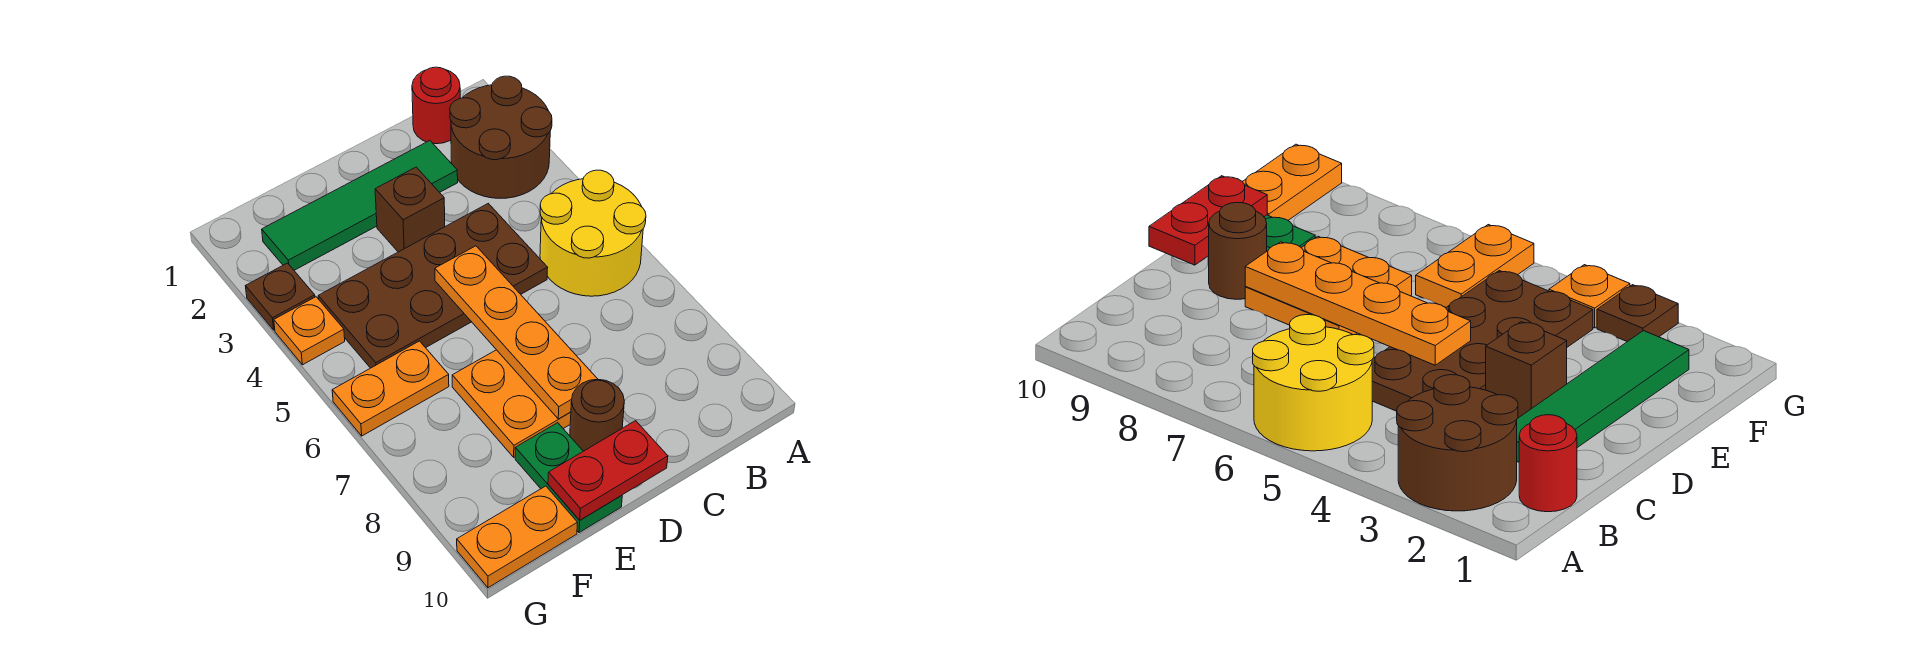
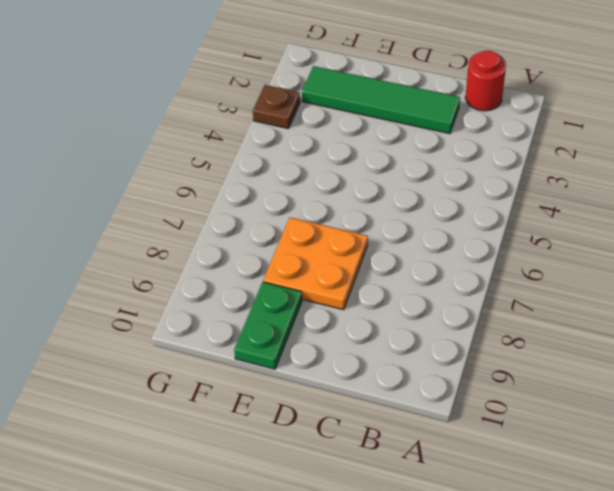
none -> brown round brick A2:B3 level 1
none -> yellow round brick A5:B6 level 1
none -> brown plate C4:F5 level 1

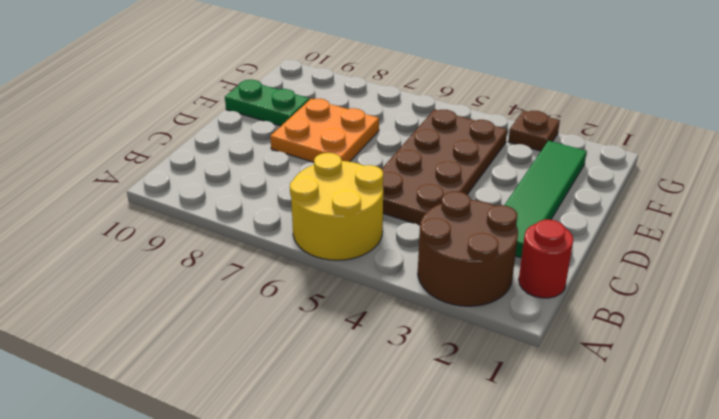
none -> brown brick D3 level 1
none -> brown round brick D9 level 1
none -> orange plate F6:G6 level 1

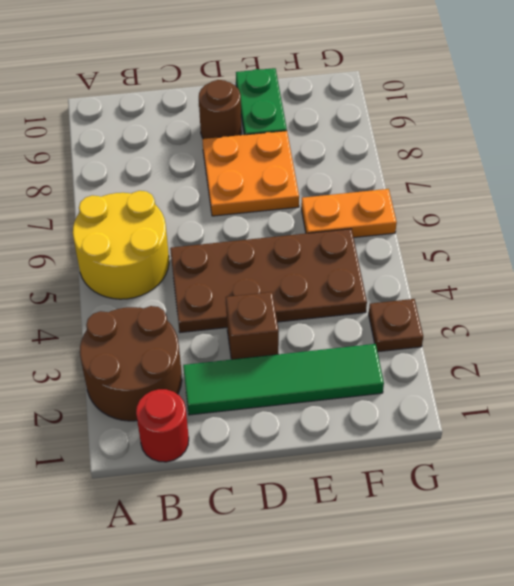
none -> orange plate F10:G10 level 1
none -> orange plate G4 level 1
none -> orange plate D5:D8 level 2

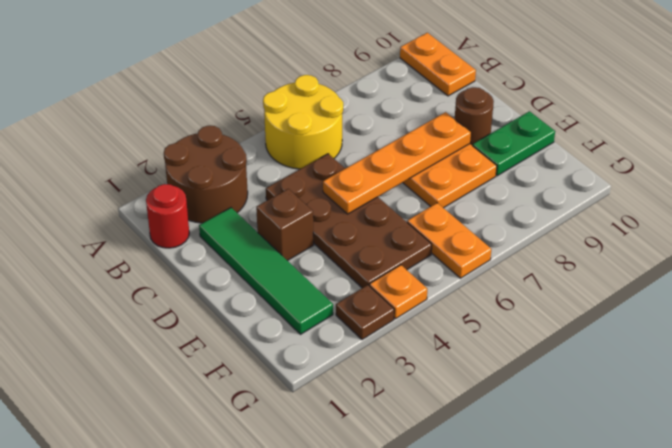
orange plate A10:B10 level 1 -> orange plate F10:G10 level 1
none -> red plate D10:E10 level 2

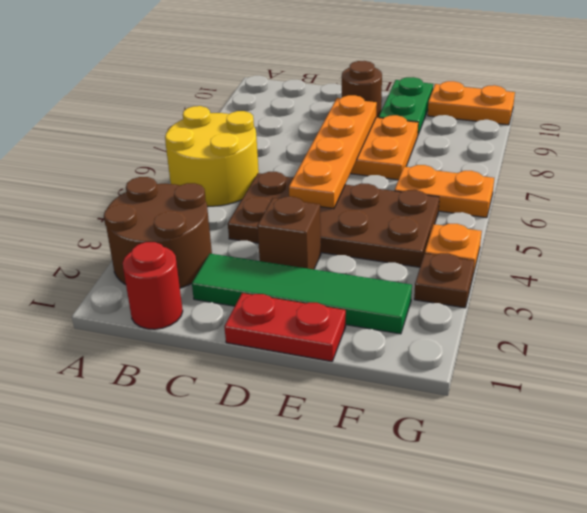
red plate D1:E1 level 1 -> red plate D10:E10 level 2

